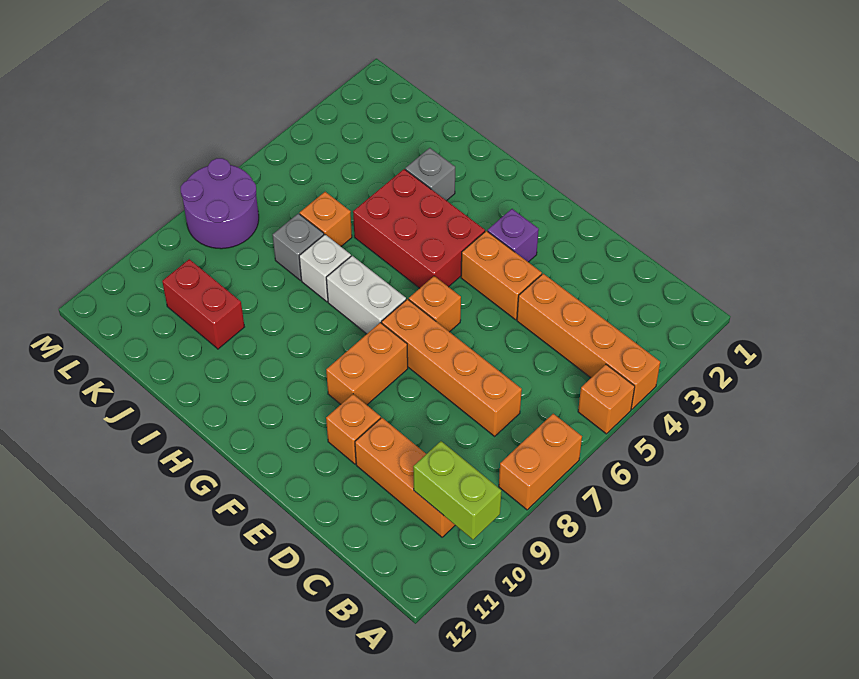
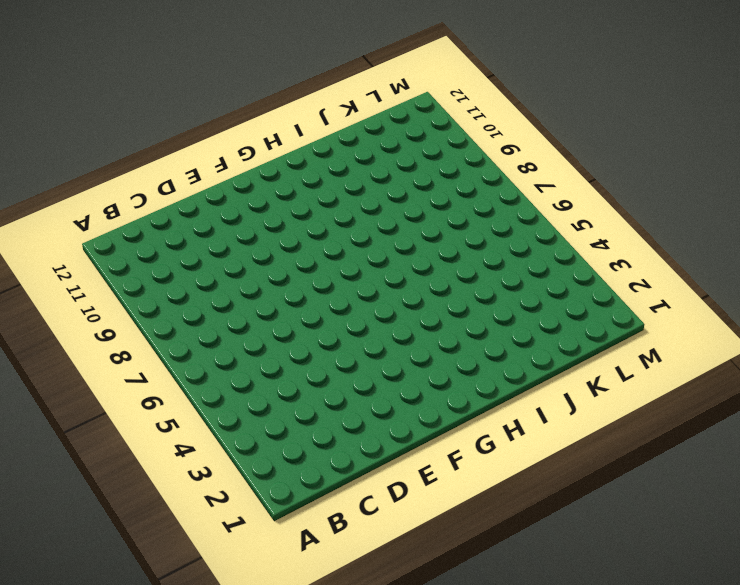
none -> orange brick A4:D4 level 1
none -> orange brick A5 level 1
none -> orange brick A7:A8 level 1

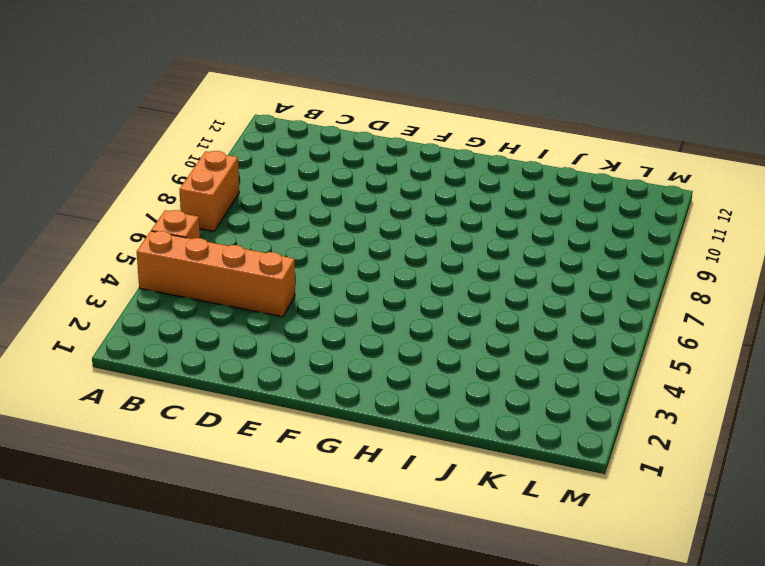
none -> orange brick B10:D10 level 1
none -> orange brick C7:F7 level 1
none -> orange brick E4:F4 level 1

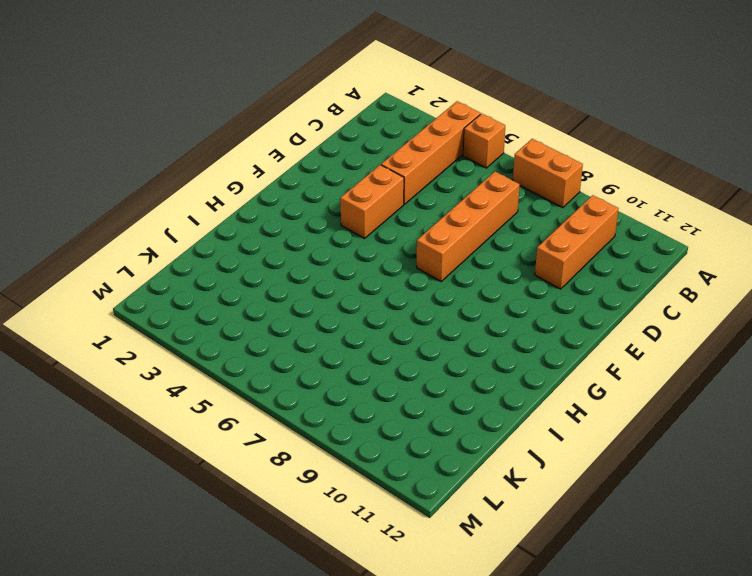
none -> orange brick E10 level 1
none -> purple brick F3 level 1
none -> orange brick F6 level 1

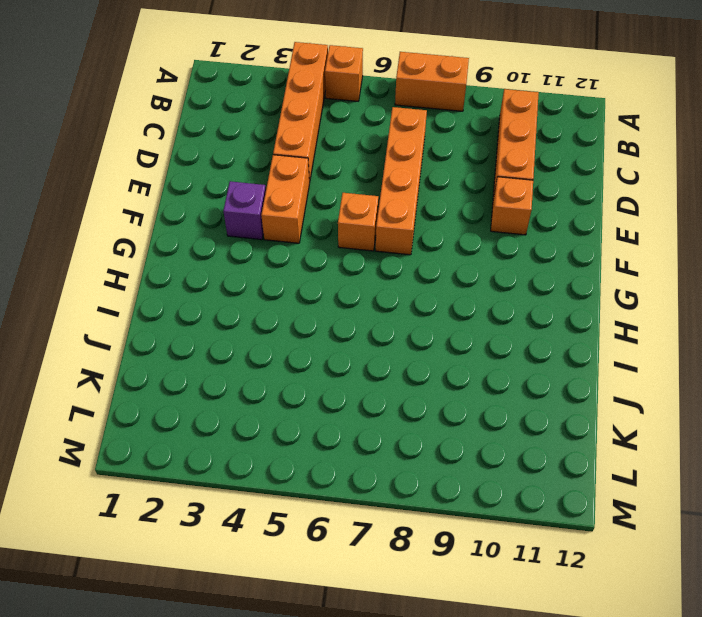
none -> orange brick F8:F9 level 1
none -> red brick G4:I5 level 1
none -> white brick G7:H7 level 1

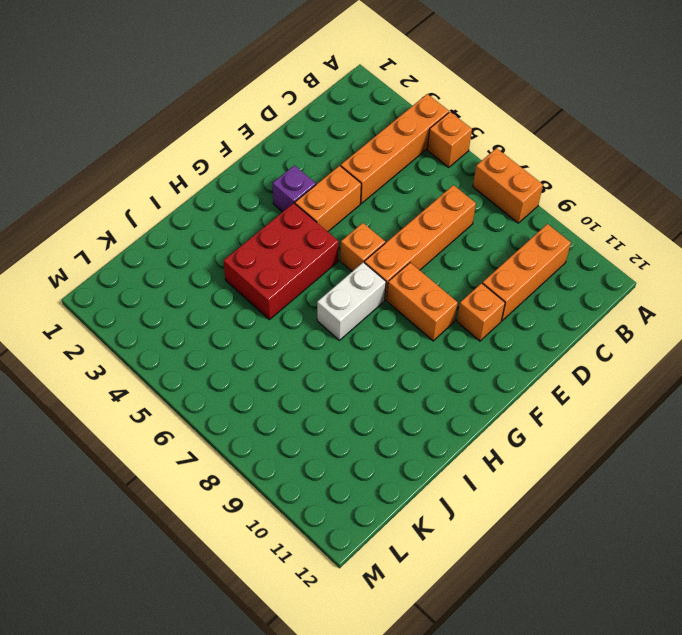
none -> grey brick I3 level 1
none -> white brick I7 level 1
none -> orange brick J6 level 1

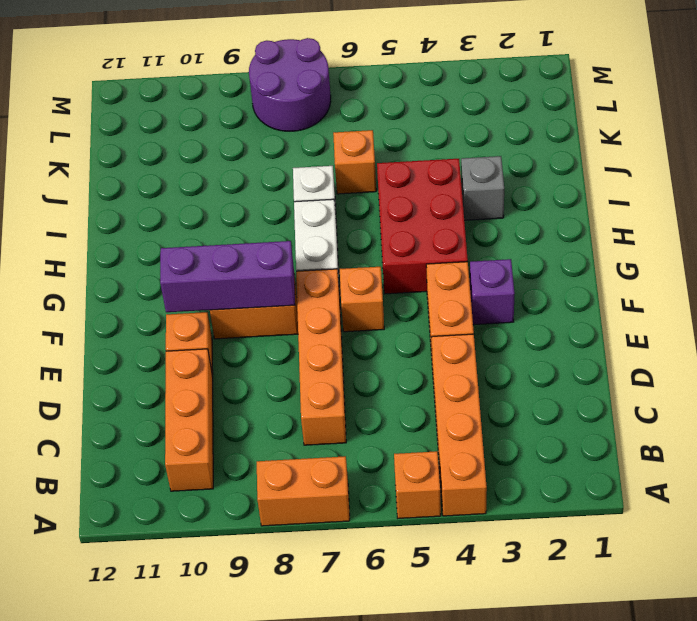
purple brick F8:F10 level 2 -> none
none -> grey brick J7 level 1
none -> red brick J10:K10 level 1
none -> lime brick A10:B10 level 2

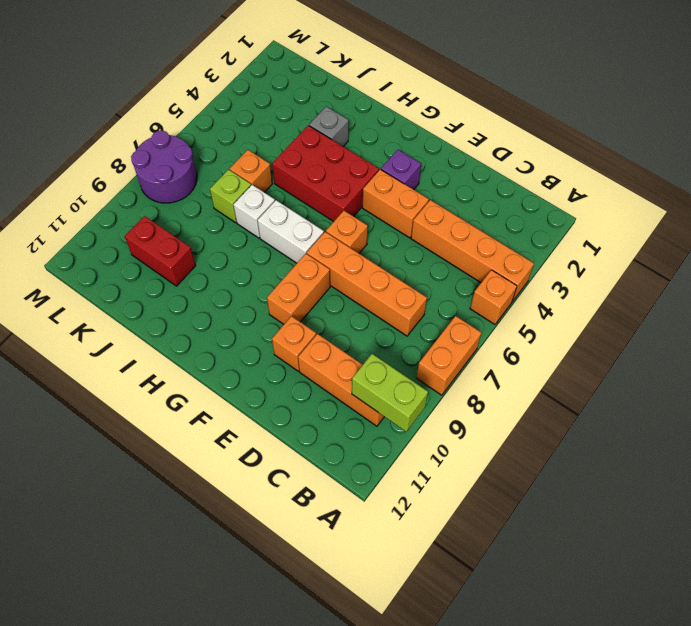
lime brick J7 level 1 -> grey brick J7 level 1

